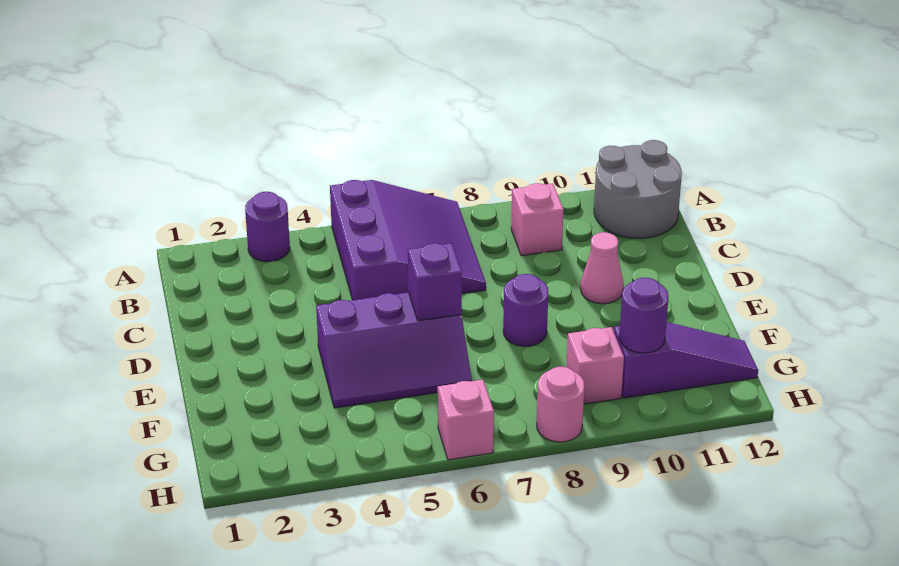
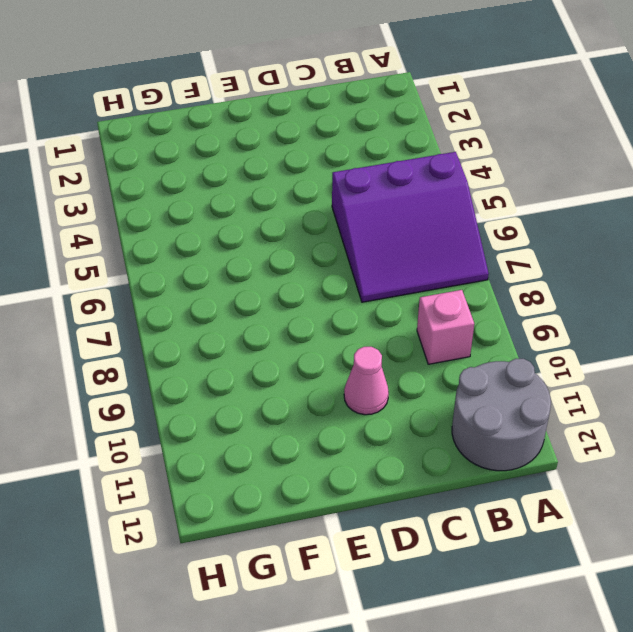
none -> purple round brick A3 level 1
none -> purple slope E4:F6 level 1 top E
none -> purple round brick E8 level 1

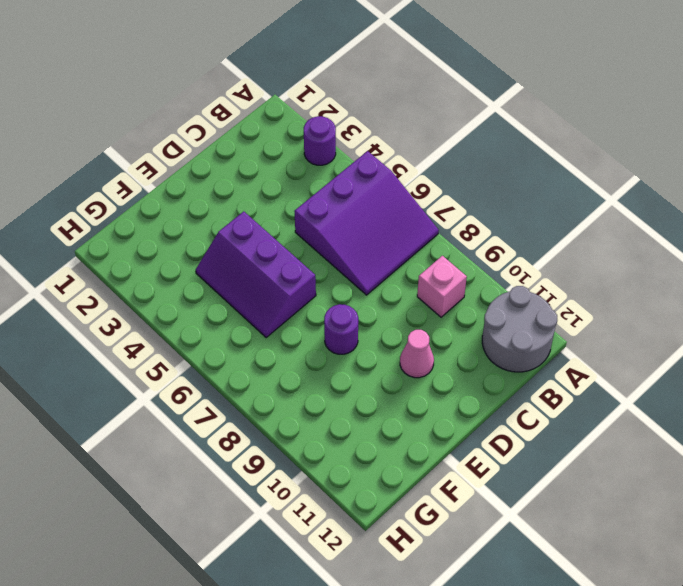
none -> pink brick G9 level 1
none -> purple slope G10:G12 level 1 top 10
none -> pink brick H6 level 1

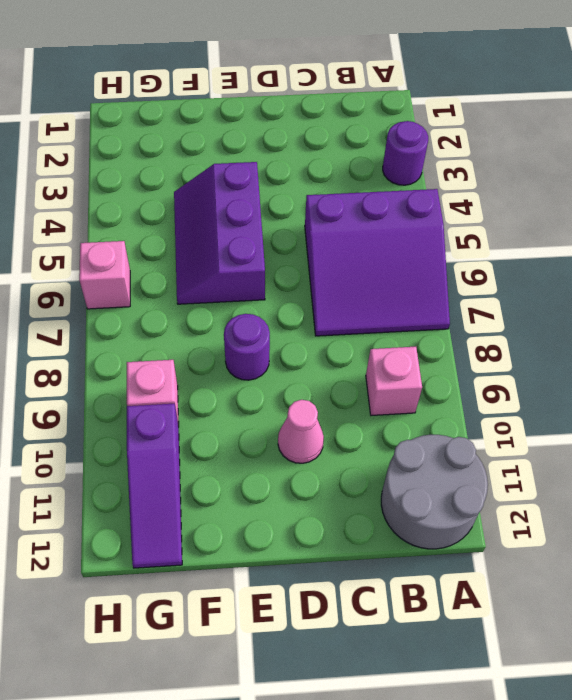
none -> pink round brick H8 level 1
none -> purple brick E6 level 2
none -> purple round brick G10 level 2

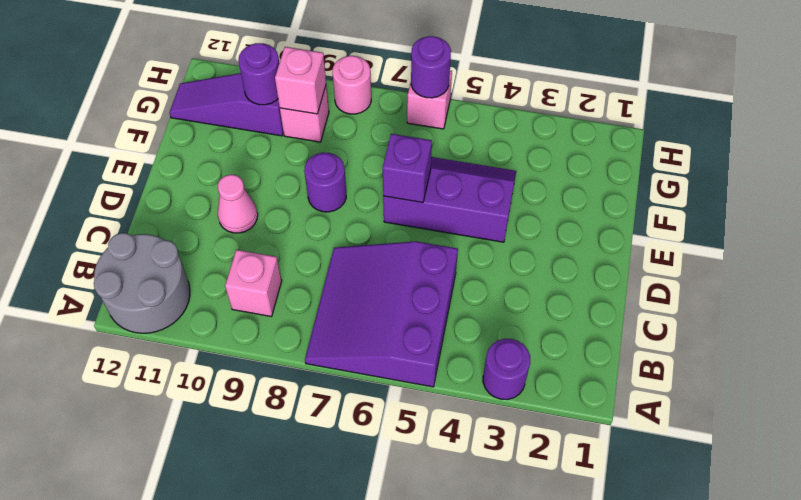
pink brick G9 level 2 -> none
purple round brick H6 level 2 -> none

